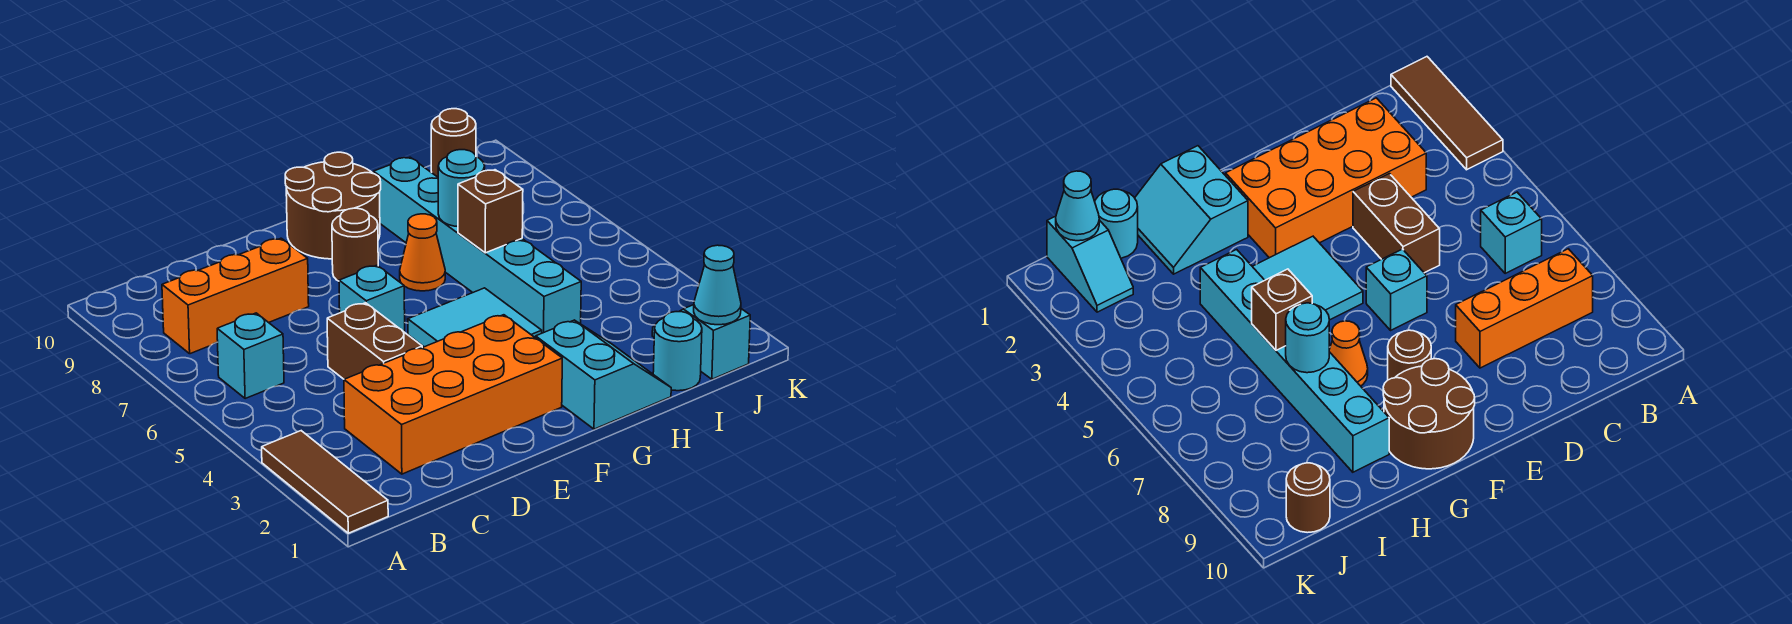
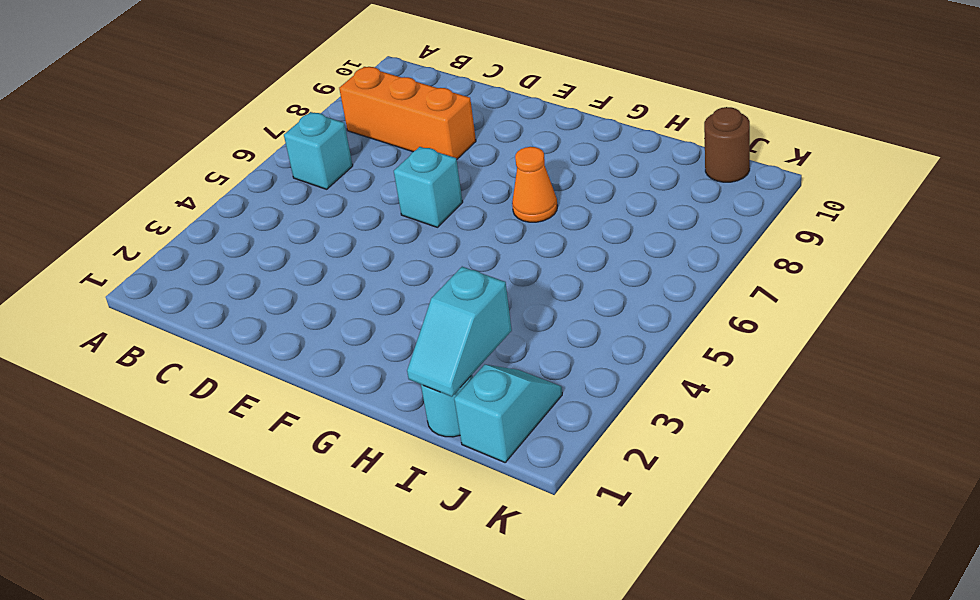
cyan slope I1:I2 level 2 top 2 -> none
none -> brown tile A1:A3 level 1
none -> orange brick C2:F3 level 1
none -> brown brick D4:D5 level 1

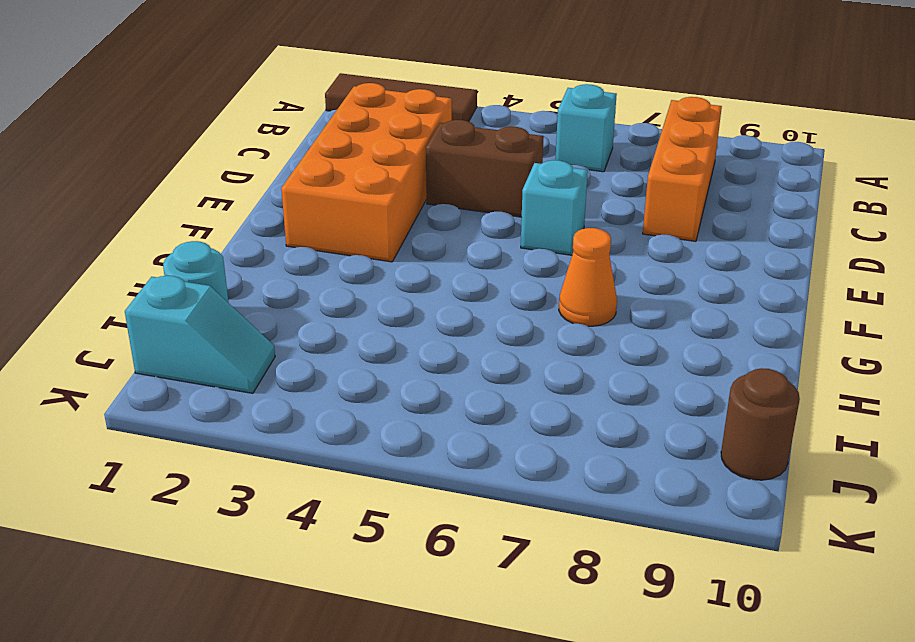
none -> cyan tile F4:G5 level 1
none -> brown round brick F8 level 1
none -> brown round brick F9:G10 level 1

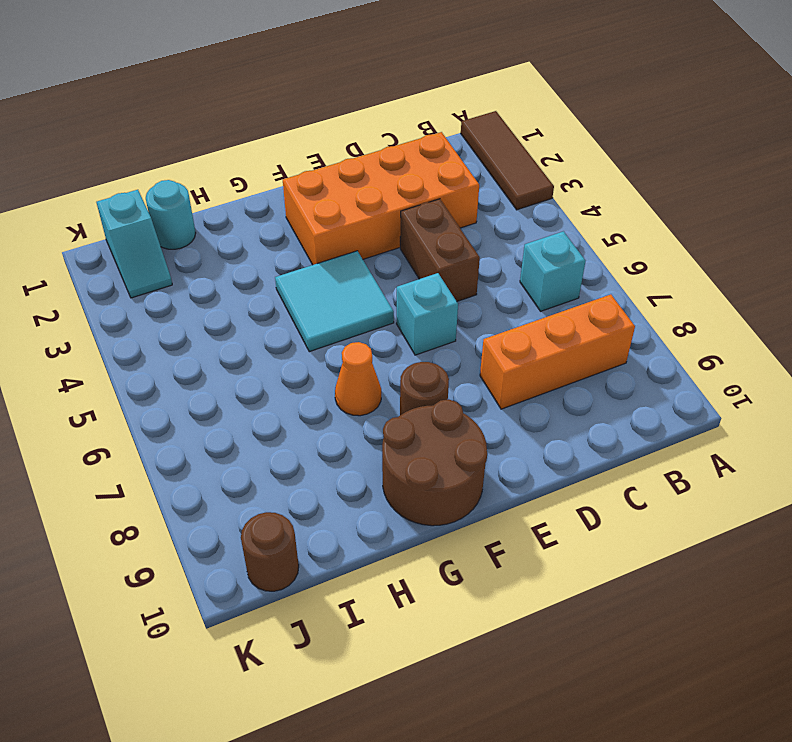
none -> cyan slope G1:H2 level 1 top G
none -> cyan brick H4:H9 level 1
none -> brown brick H6 level 2

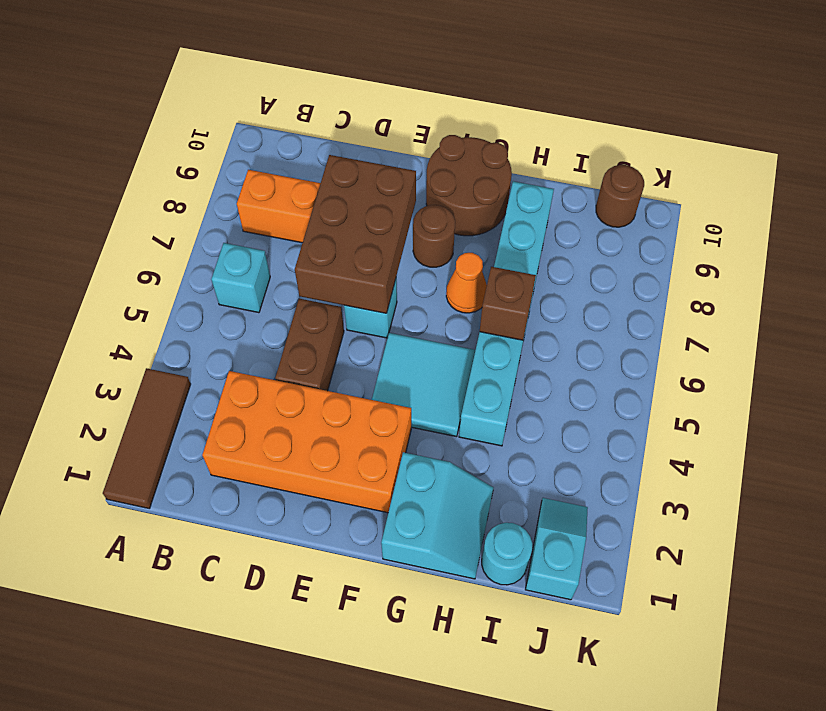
brown brick D6:E8 level 2 -> none
none -> cyan round brick H7 level 2
none -> cyan cone J1 level 2

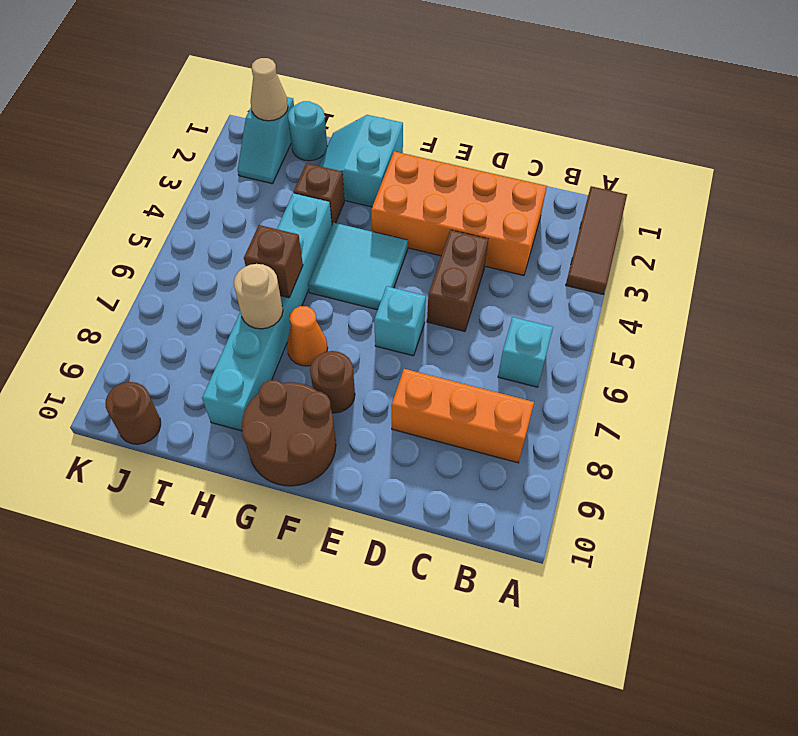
brown brick H3 level 1 -> none
tan round brick H7 level 2 -> cyan round brick H7 level 2
tan cone J1 level 2 -> cyan cone J1 level 2

